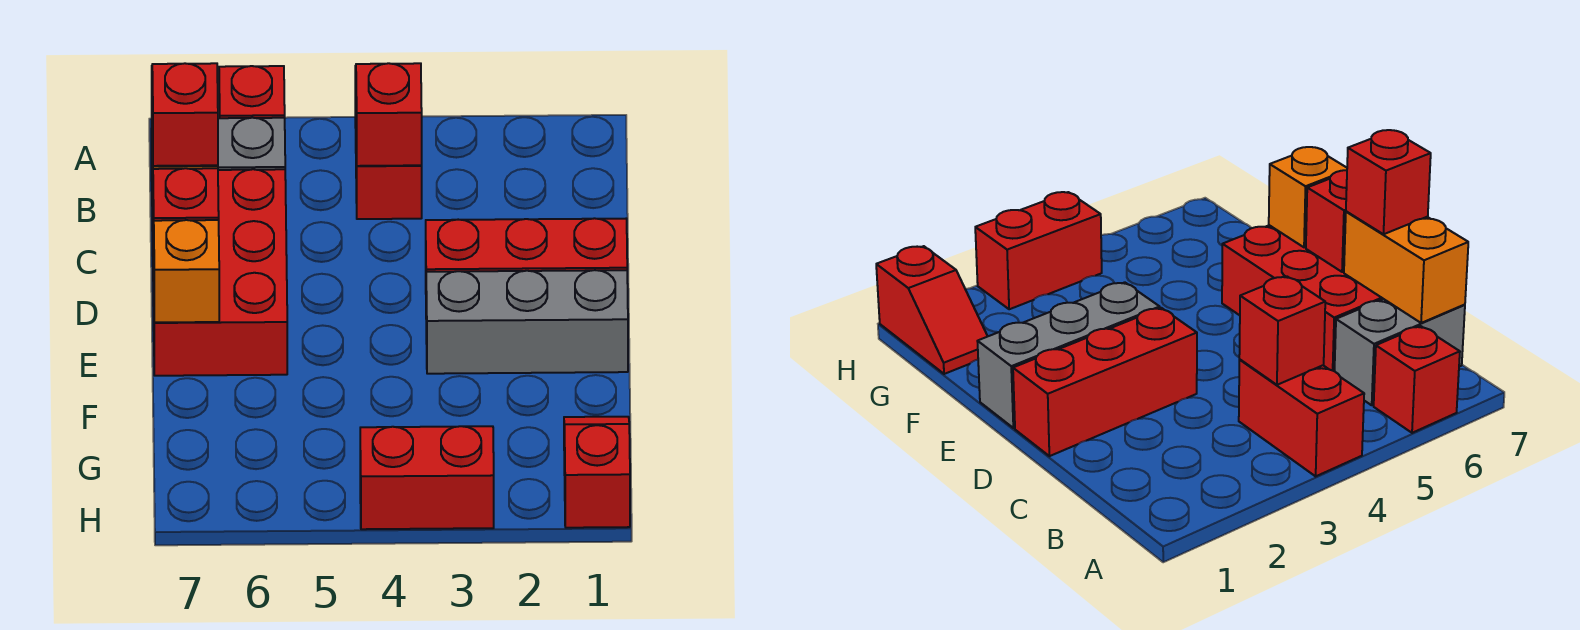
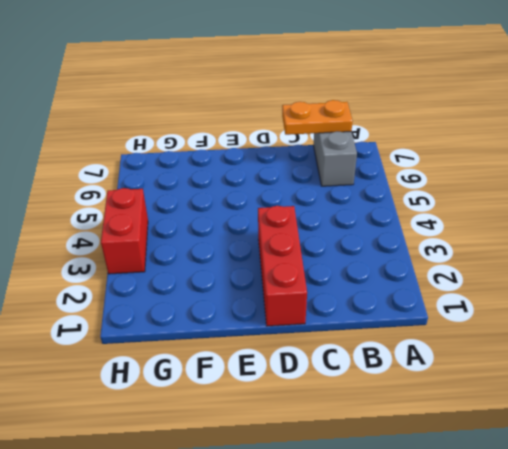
orange plate B7:C7 level 2 -> orange brick B7:C7 level 2
none -> red brick A4:B4 level 1
none -> red brick A6 level 1
none -> red brick C6:E7 level 1

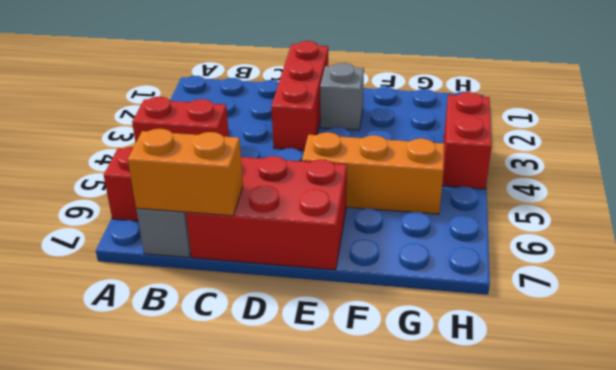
grey brick E2 level 1 -> grey brick E1:E3 level 1
orange brick E5:G5 level 1 -> none
none -> red slope G1:H1 level 1 top H
none -> red brick B4 level 2
none -> red brick D7 level 2

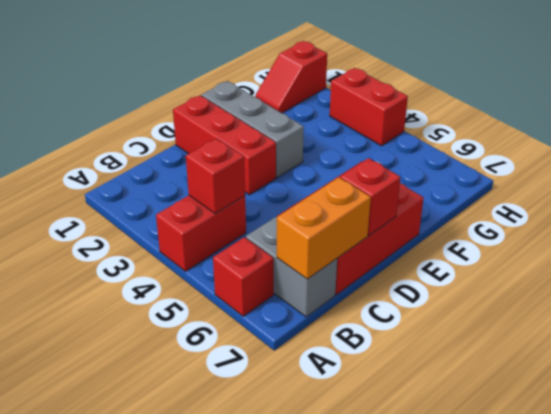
none -> orange brick E7 level 2
none -> red brick C7 level 3

